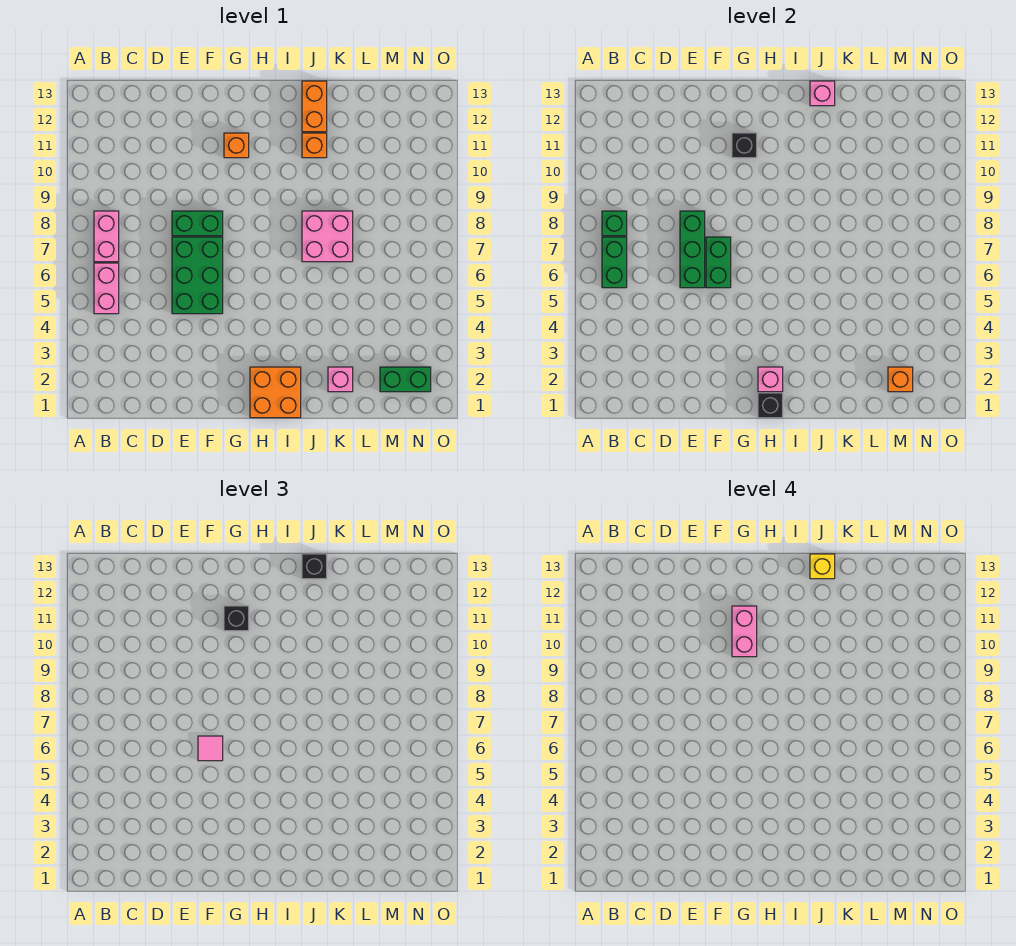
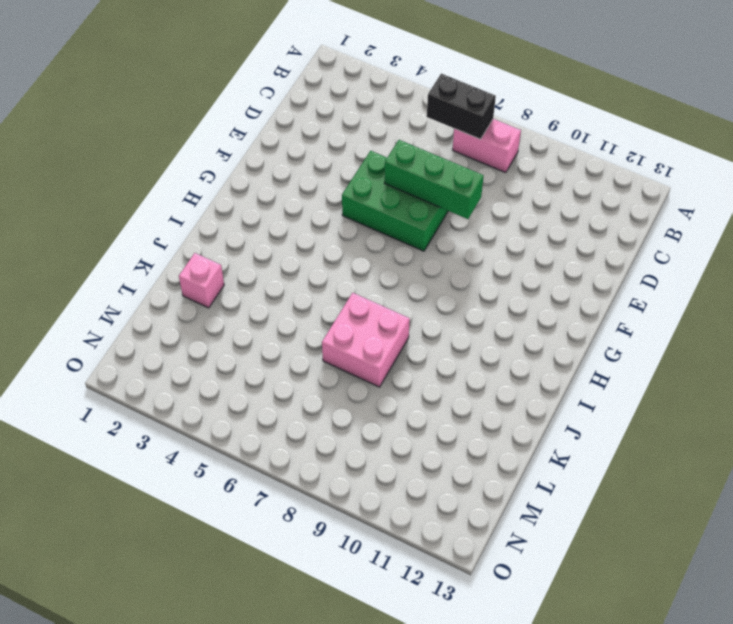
black brick B6:B7 level 2 -> green brick B6:B7 level 2
none -> pink brick B5:B6 level 1
none -> green brick E8:F8 level 1
none -> orange brick G11 level 1

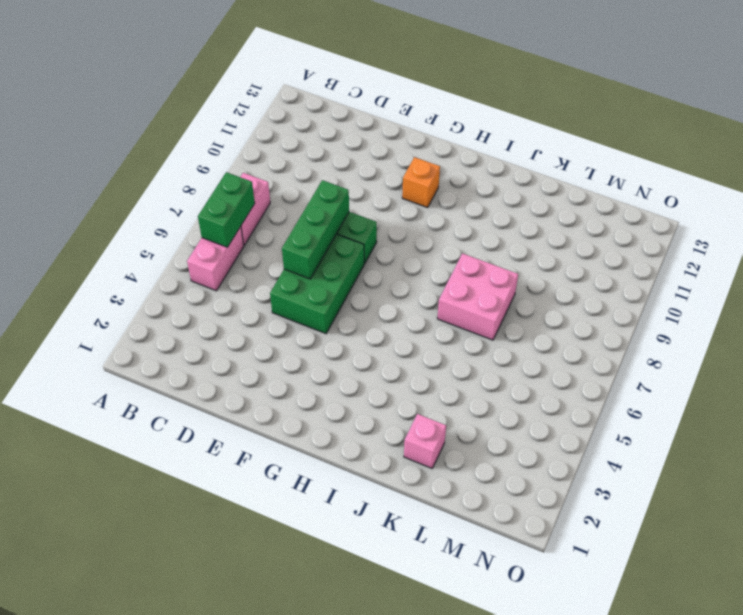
none -> orange brick H1:I2 level 1
none -> orange brick J11 level 1
none -> orange brick J12:J13 level 1

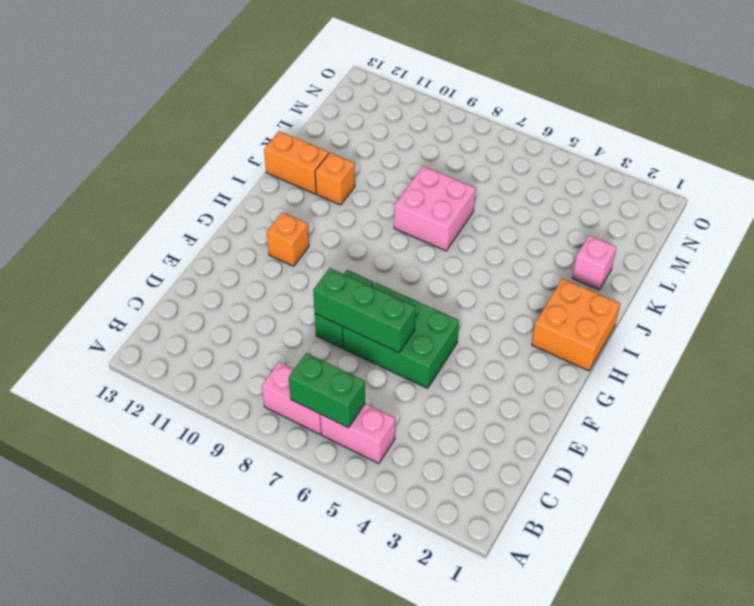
none -> green brick M2:N2 level 1
none -> green brick B8 level 2
none -> green brick F6:F7 level 2

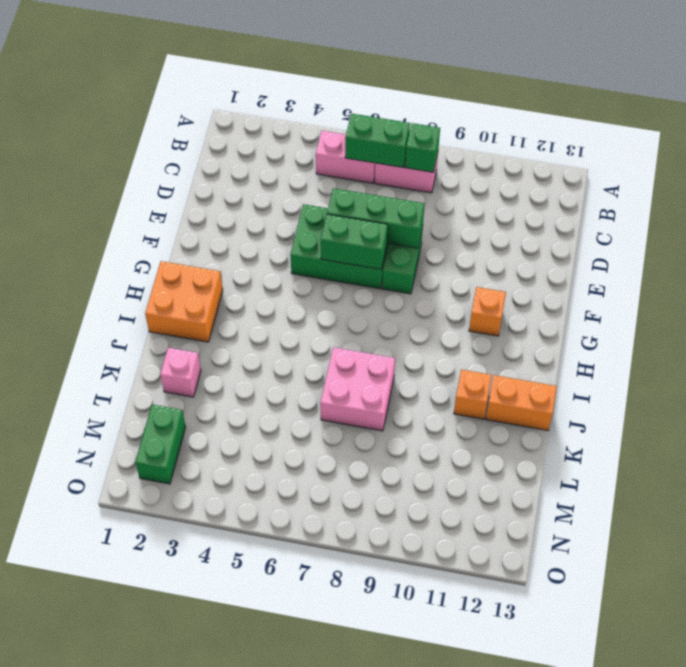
none -> black brick G11 level 2
none -> black brick H1 level 2
none -> pink brick H2 level 2

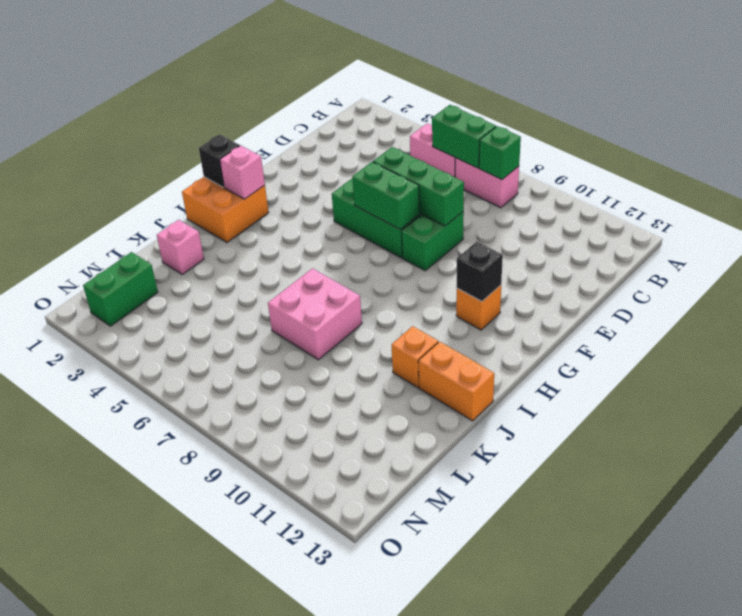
none -> pink brick J13 level 2
none -> orange brick M2 level 2
none -> pink tile F6 level 3

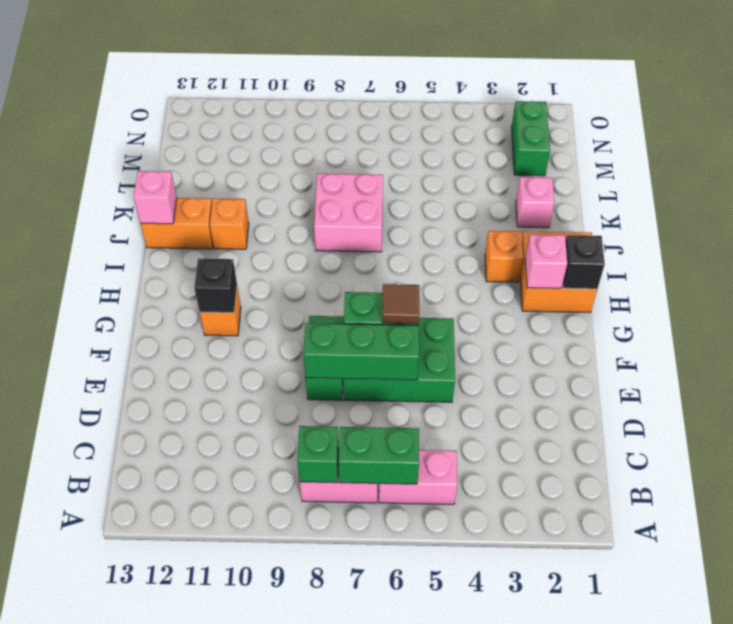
brown tile F6 level 3 -> pink tile F6 level 3
orange brick I3 level 1 -> orange brick M2 level 2
none -> black brick G11 level 3
none -> black brick J13 level 3
none -> pink brick G10:G11 level 4

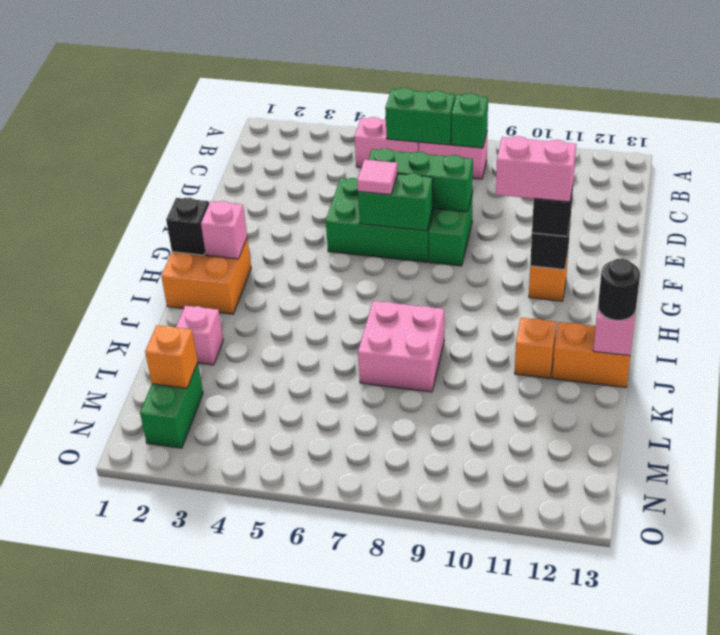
black round brick J13 level 3 -> black brick J13 level 3
none -> yellow brick J13 level 4

